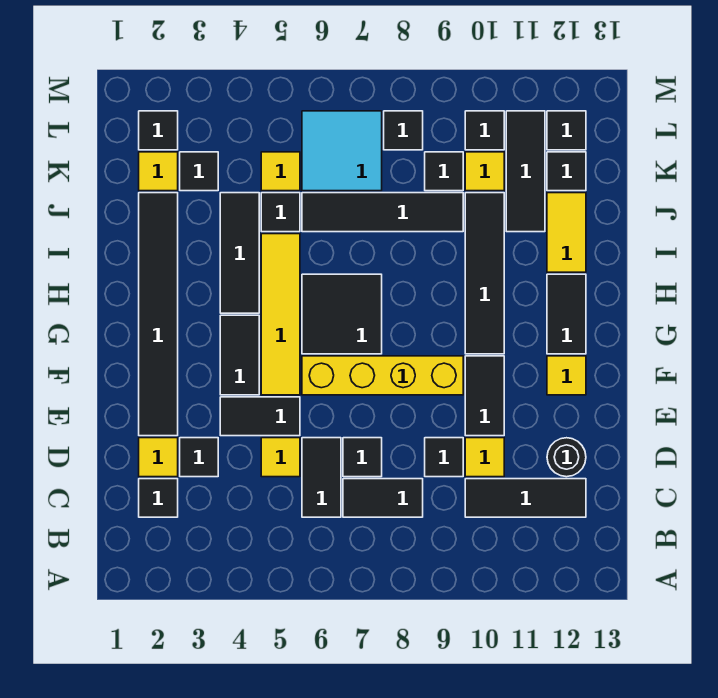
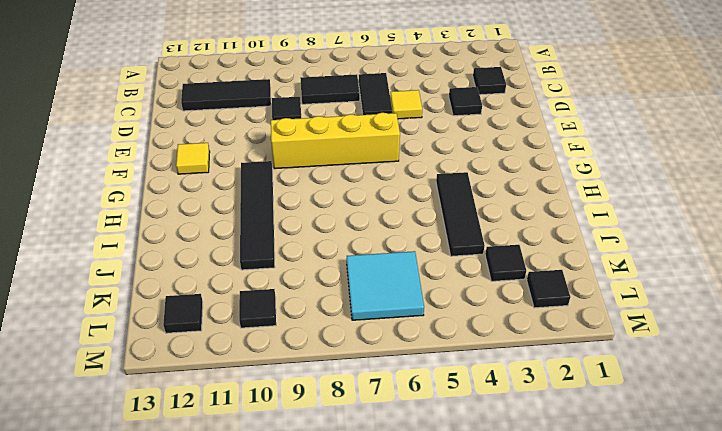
none -> yellow tile D2 level 1
none -> black tile D7 level 1
none -> yellow tile D10 level 1
none -> black round brick D12 level 1

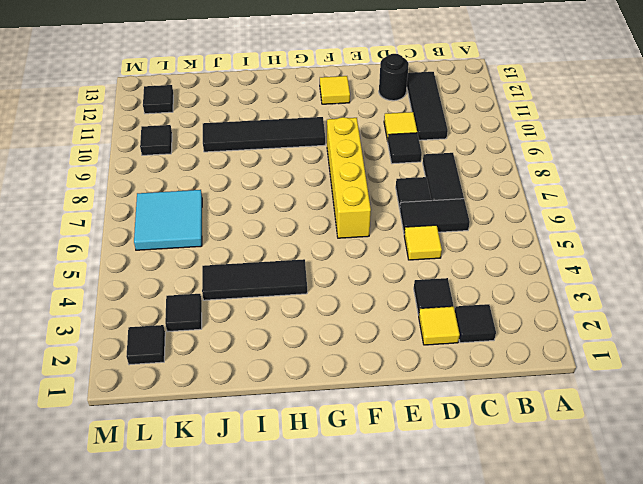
none -> black tile E2:J2 level 1
none -> black tile E4:E5 level 1
none -> black tile E10:F10 level 1
none -> black tile F4:G4 level 1

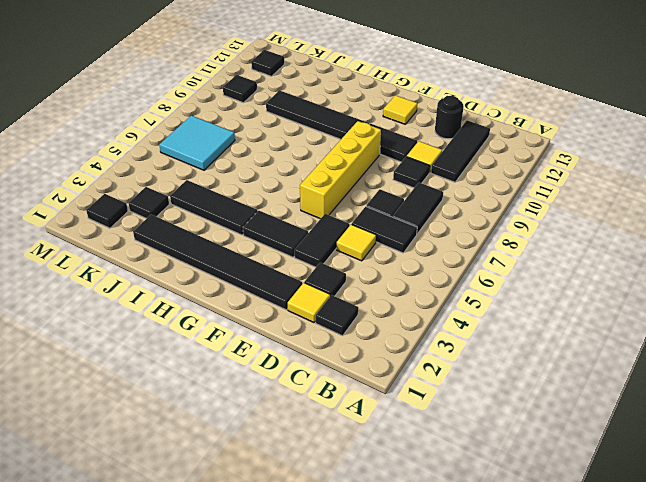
none -> yellow tile F5:I5 level 1
none -> black tile G6:H7 level 1
none -> black tile G12:H12 level 1
none -> yellow tile I12:J12 level 1

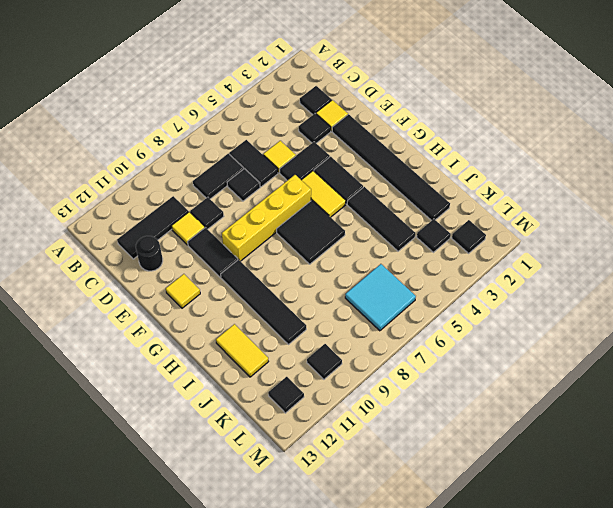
yellow tile F5:G5 level 1 -> yellow tile F5:I5 level 1
none -> black tile G12:H12 level 1
none -> black tile J5 level 1
none -> black tile J6:J9 level 1
none -> black tile J11:L11 level 1

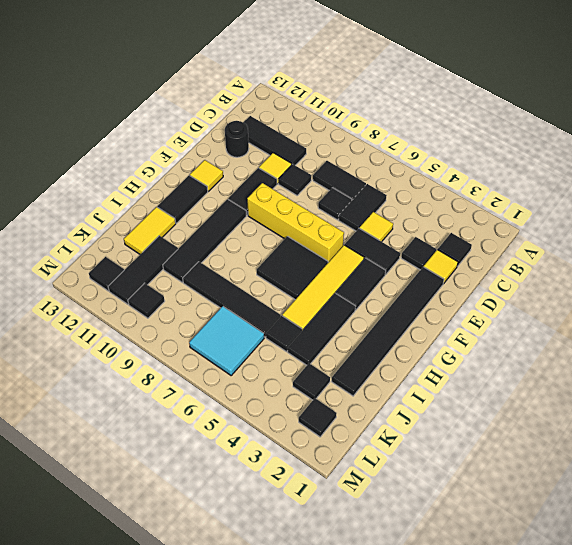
none -> yellow tile K2 level 1
none -> yellow tile K5 level 1
none -> black tile K9 level 1
none -> yellow tile K10 level 1

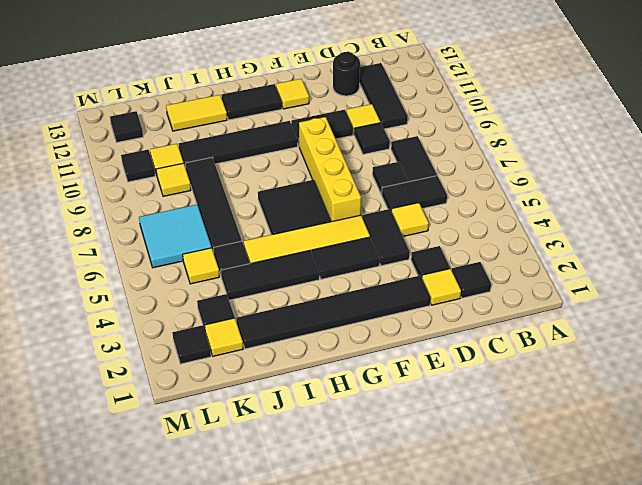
yellow tile K9 level 1 -> black tile K9 level 1
none -> black tile J11:L11 level 1
none -> black tile K12 level 1
none -> black tile L8 level 1

